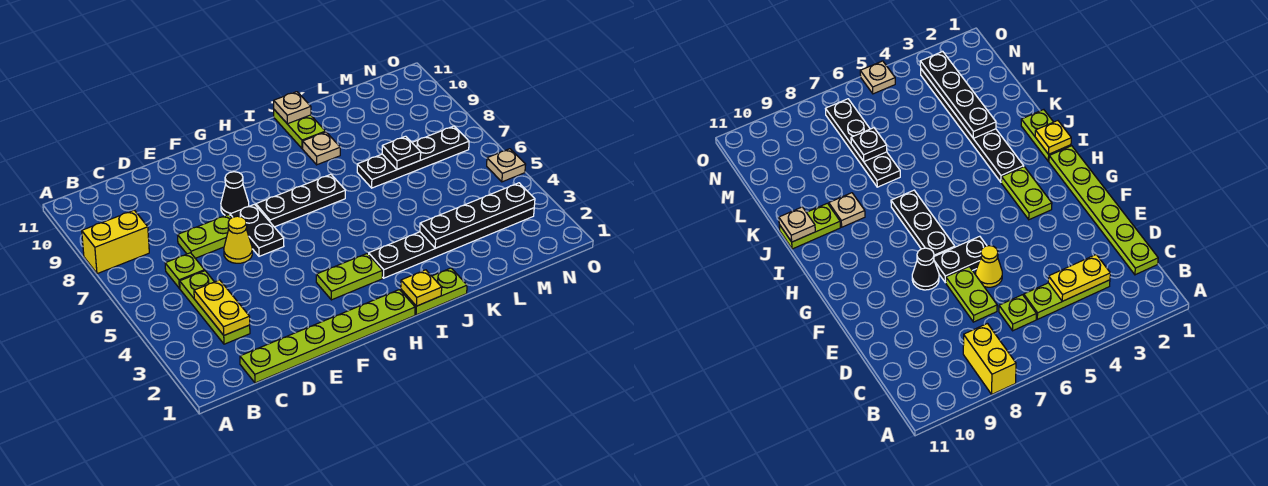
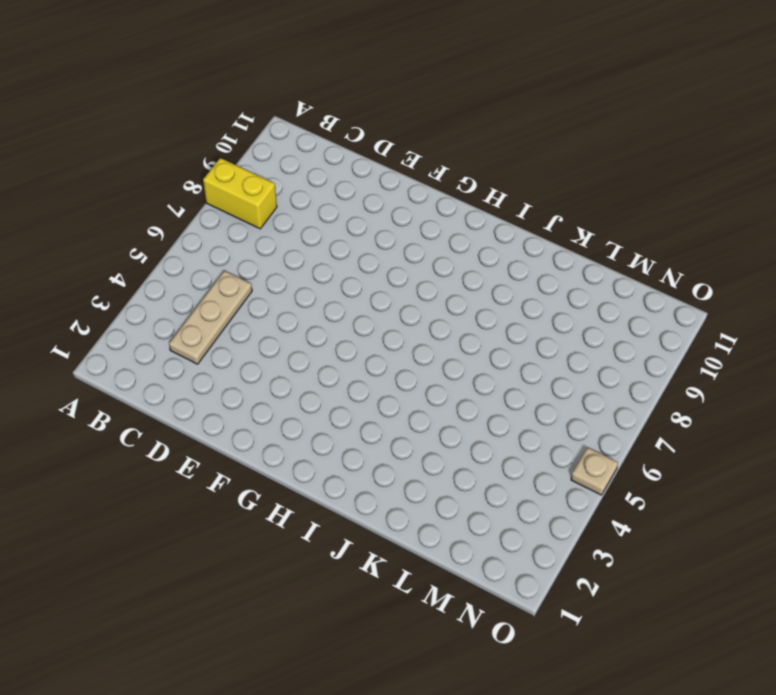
tan plate C3:C5 level 1 -> lime plate C3:C5 level 1
none -> lime plate C1:H1 level 1
none -> lime plate C6 level 1
none -> lime plate D7:E7 level 1

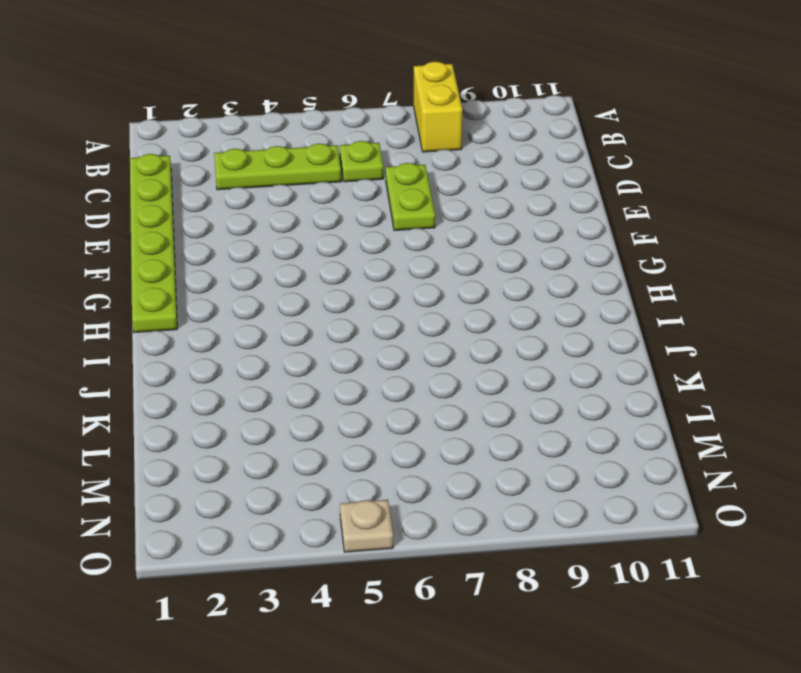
none -> yellow cone E6 level 1
none -> black plate F6:F7 level 1
none -> black cone F8 level 1

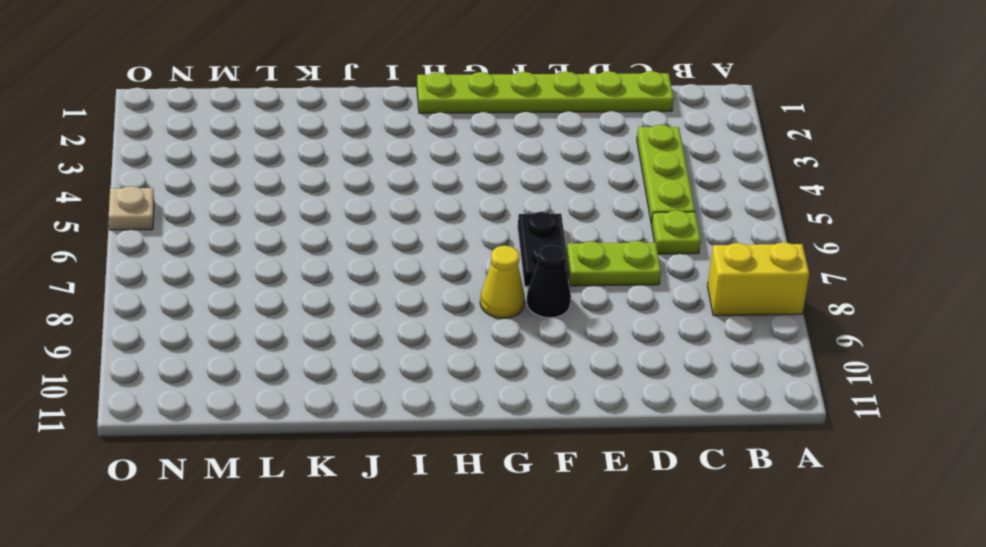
yellow cone G8 level 1 -> yellow cone E6 level 1
none -> lime plate G3:H3 level 1
none -> black plate G7:I7 level 1
none -> lime plate I1:J1 level 1

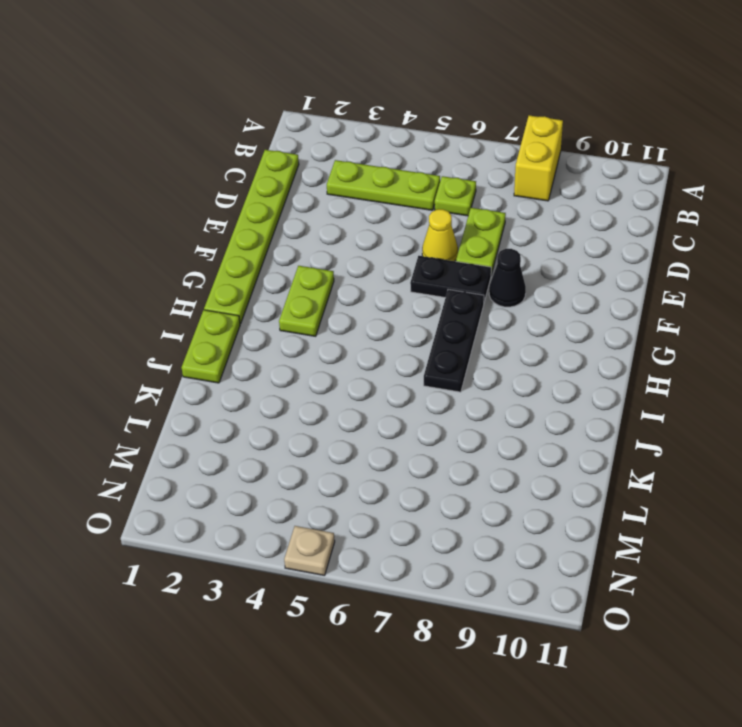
none -> black plate I3:N3 level 1
none -> tan plate J9 level 1
none -> lime plate J10:J11 level 1

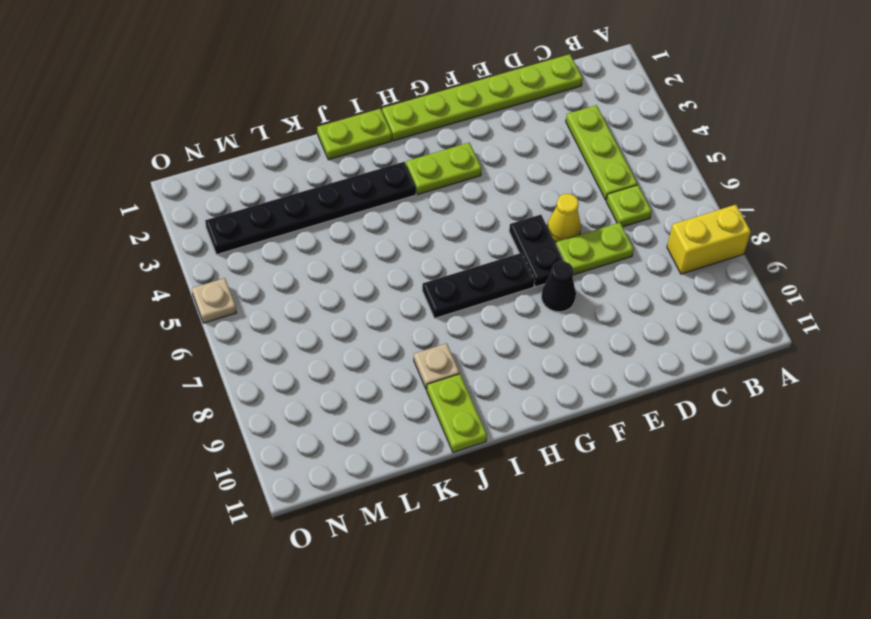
none -> black plate K7:N7 level 1
none -> yellow plate C3:C4 level 2
none -> yellow plate I1 level 2

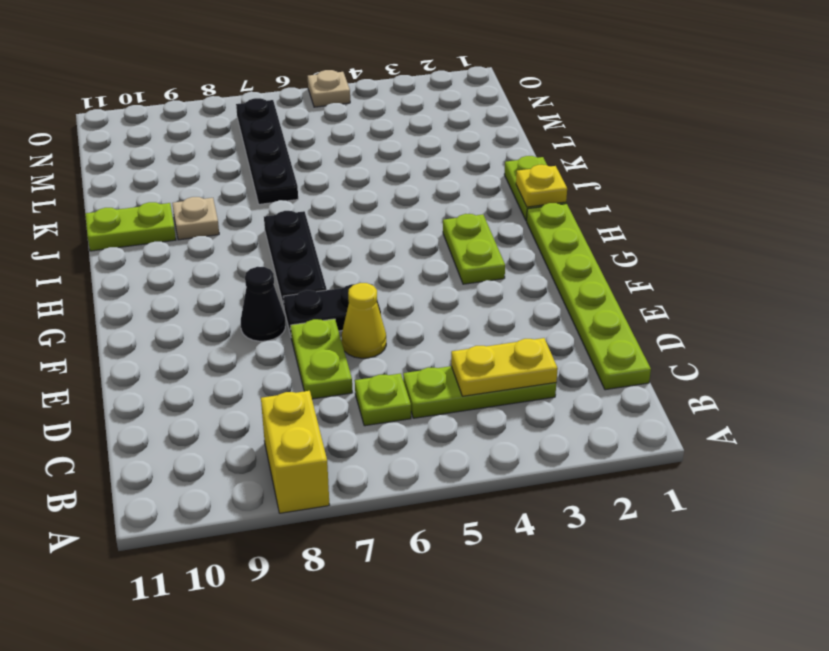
none -> black plate I3:N3 level 1
none -> tan plate J11 level 2
none -> black plate K3:N3 level 2

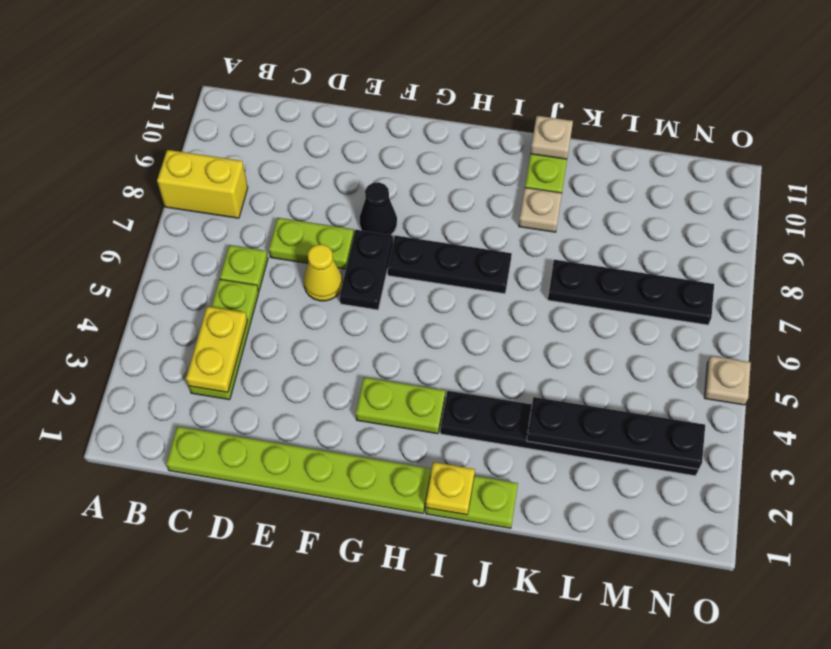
none -> black plate L7 level 2

